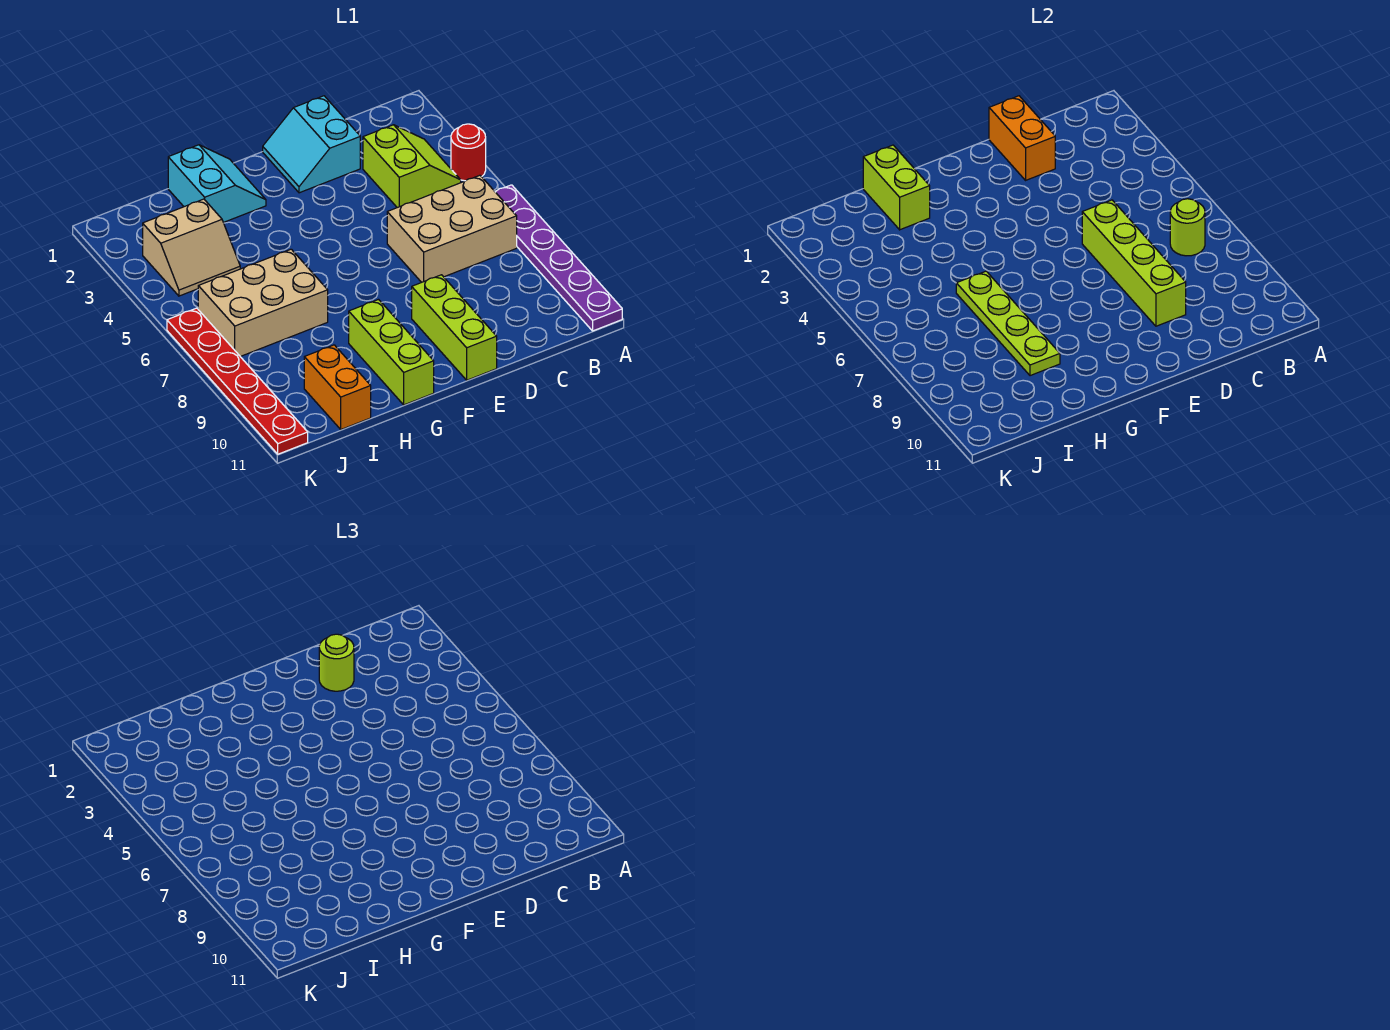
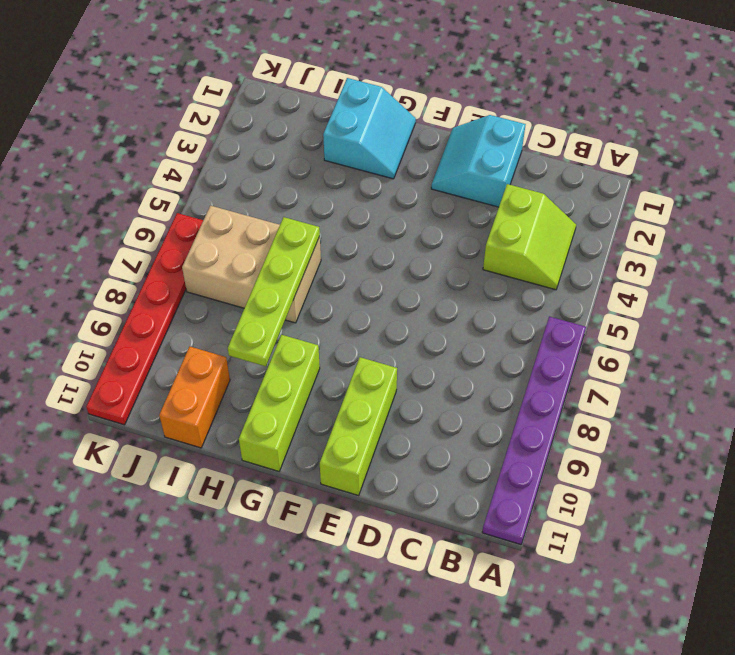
none -> red round brick A4 level 1
none -> tan brick B6:D7 level 1
none -> tan slope I3:J4 level 1 top 3

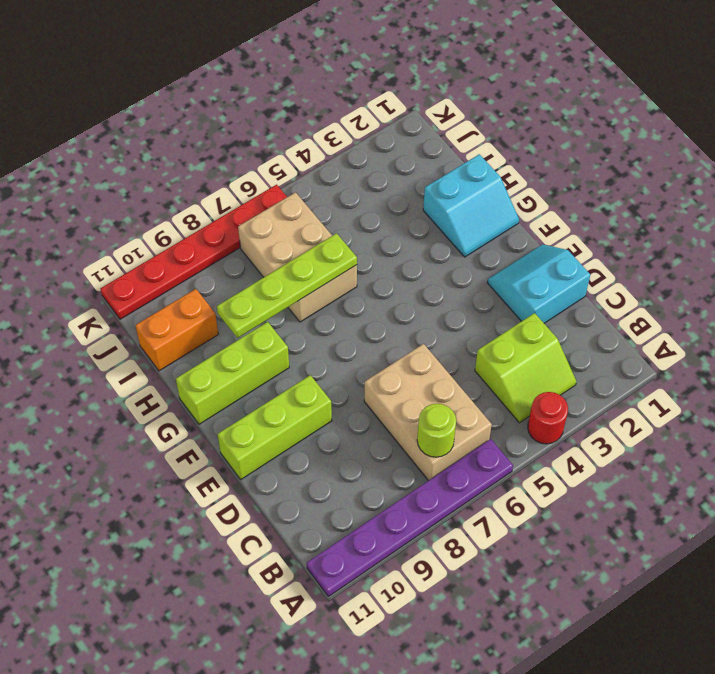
none -> tan slope I3:J4 level 1 top 3
none -> orange brick D1:D2 level 2
none -> lime brick D6:D9 level 2

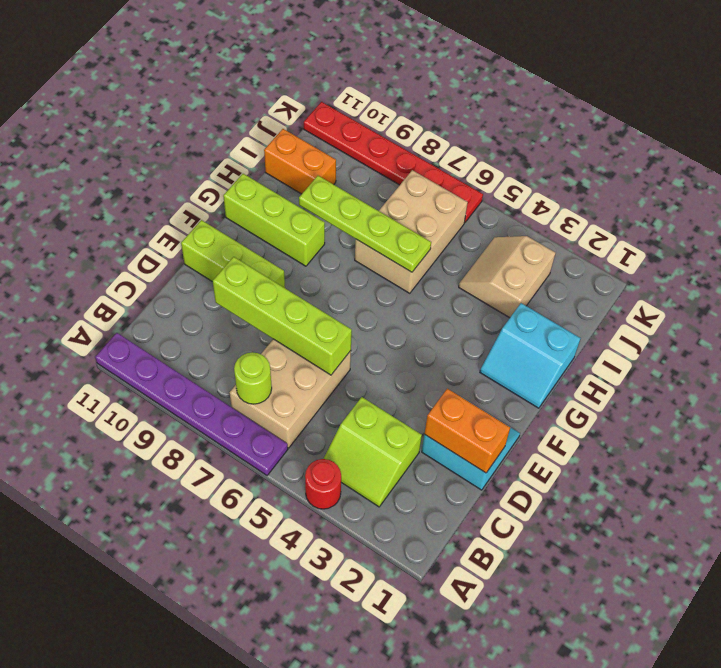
none -> lime brick H1:H2 level 2
none -> lime round brick D2 level 3

